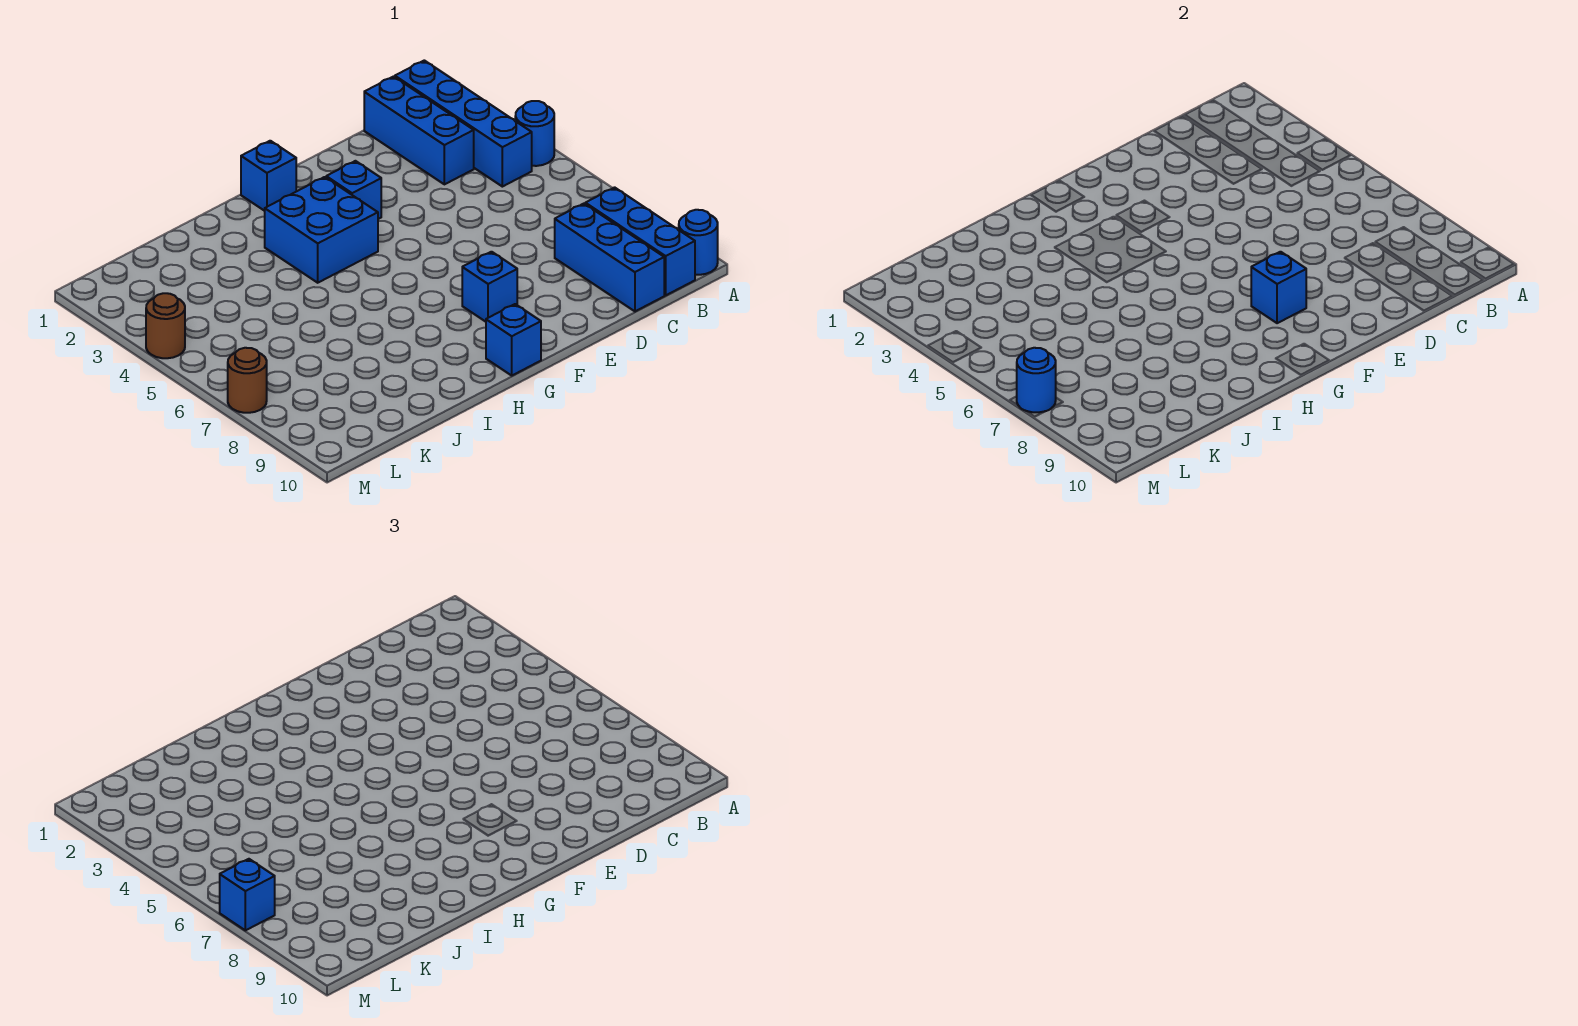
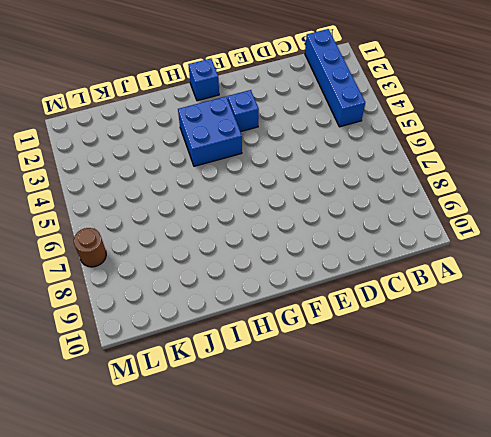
none -> blue round brick A4 level 1
none -> blue round brick A10 level 1
none -> blue brick B8:B10 level 1

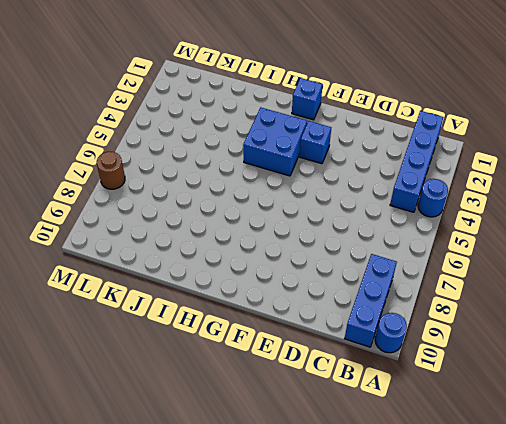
none -> blue brick C1:C3 level 1
none -> blue brick C8:C10 level 1
none -> blue brick F8 level 1

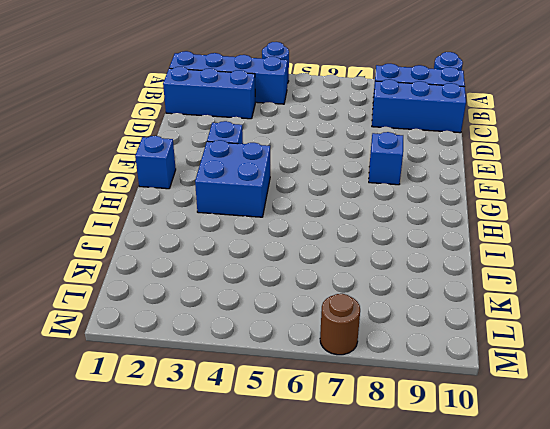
none -> blue brick G10 level 1
none -> brown round brick M4 level 1
none -> blue brick F8 level 2

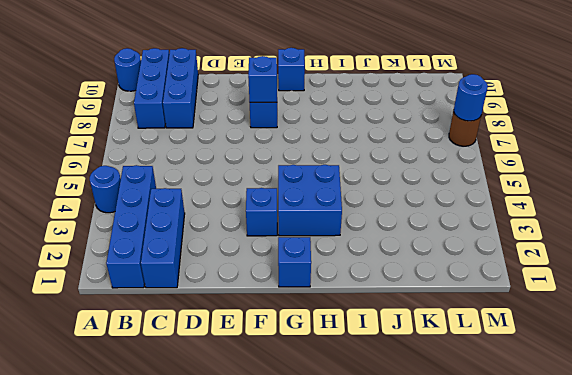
none -> brown round brick M4 level 1
none -> blue brick M7 level 3

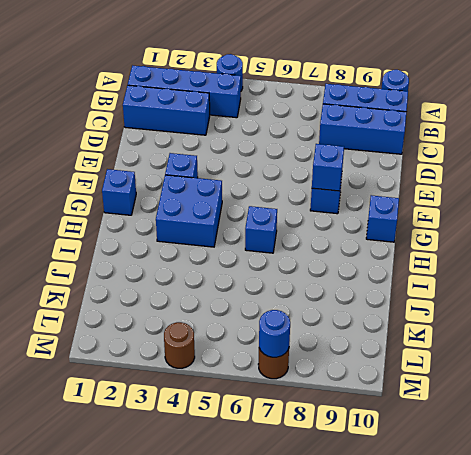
blue brick H6 level 1 -> blue brick M7 level 3

